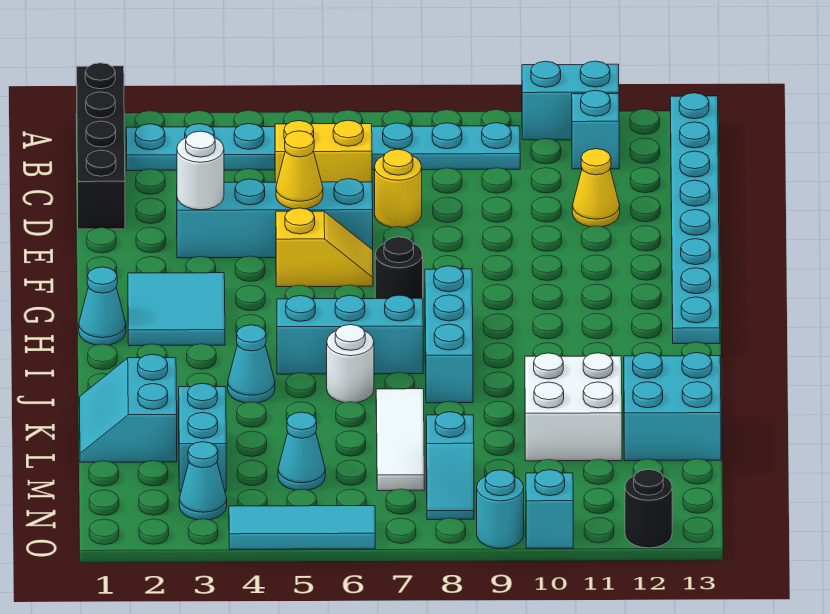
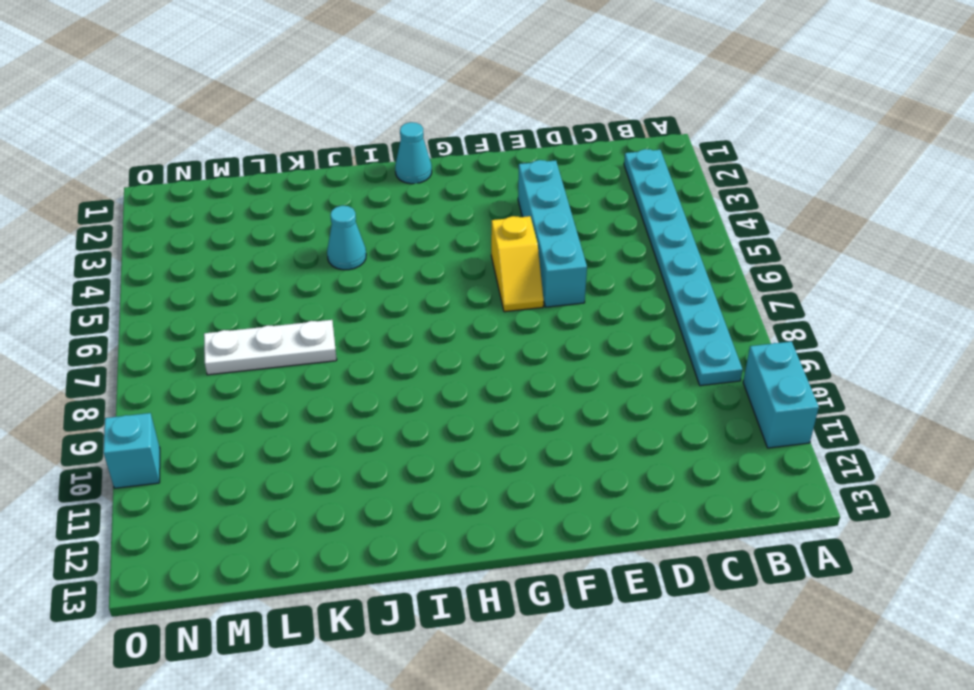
white plate K7:M7 level 1 -> white tile K7:M7 level 1
none -> black brick A1:D1 level 1
none -> cyan plate A13:H13 level 1
none -> cyan brick B11 level 1
none -> yellow brick C5:C6 level 1

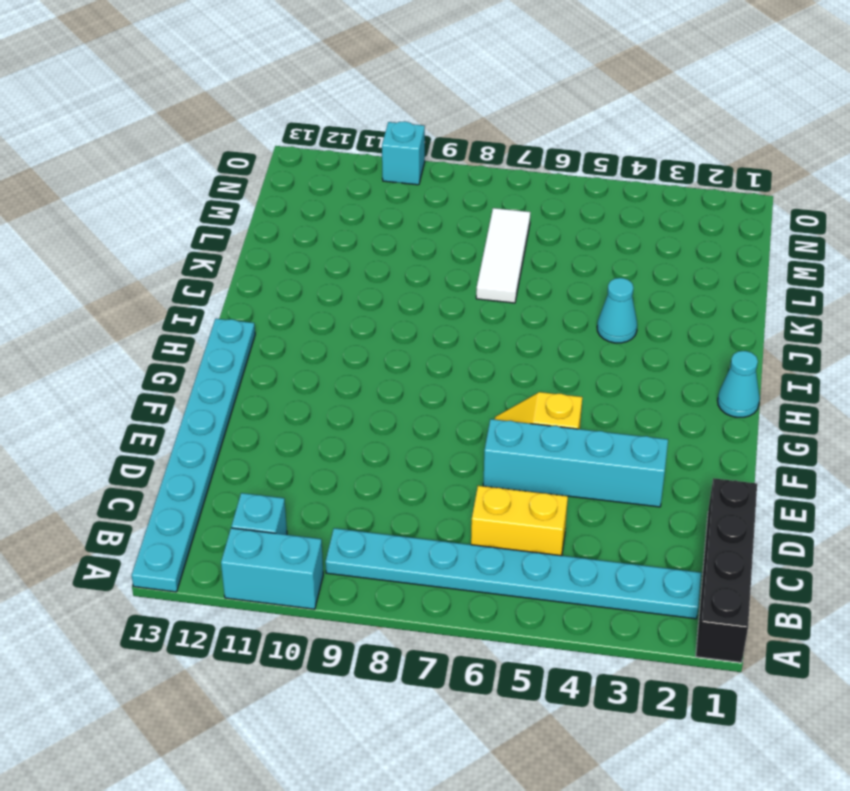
none -> yellow round brick D7 level 1
none -> yellow cone D11 level 1
none -> cyan tile G2:H3 level 1
none -> black round brick G7 level 1

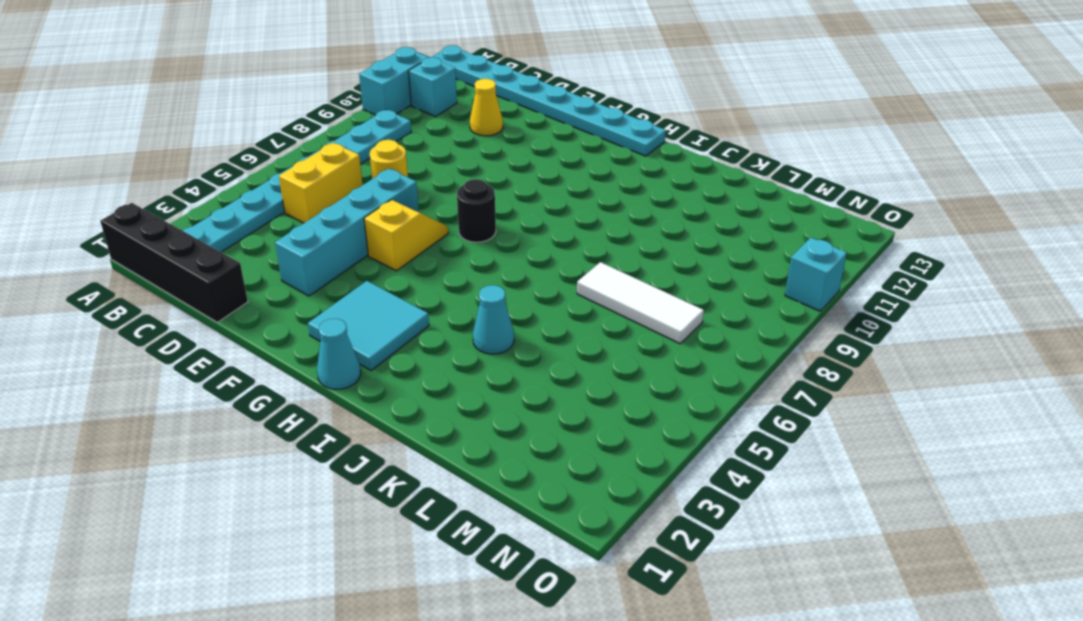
none -> cyan brick H8:J8 level 1
none -> cyan brick I5:I7 level 1
none -> white round brick J6 level 1
none -> cyan slope K1:L2 level 1 top 2

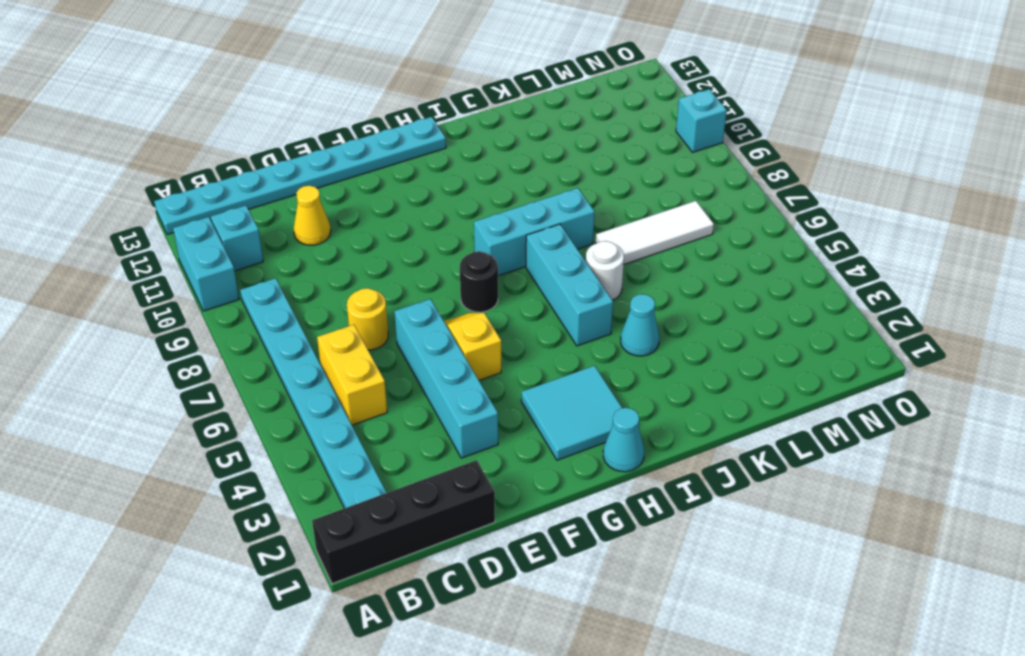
none -> cyan slope K1:L2 level 1 top 2
none -> white brick K10:L11 level 1
none -> cyan brick K12:L13 level 1
none -> cyan brick L3:M3 level 1

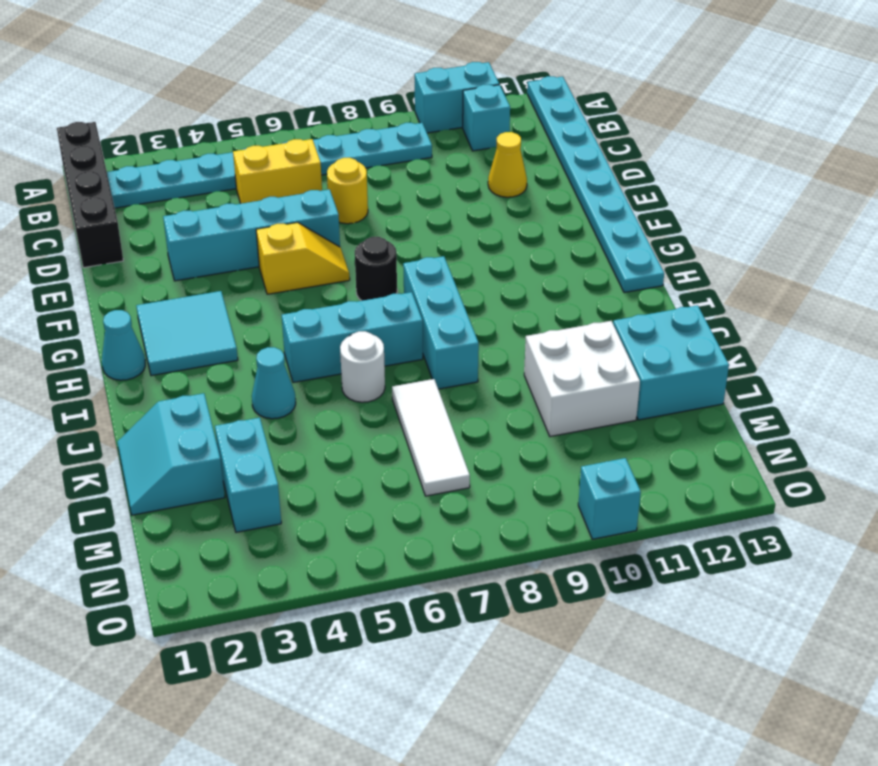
none -> cyan cone M5 level 1
none -> cyan slope M8:N8 level 1 top M
none -> cyan cone N3 level 1
none -> cyan tile O4:O6 level 1

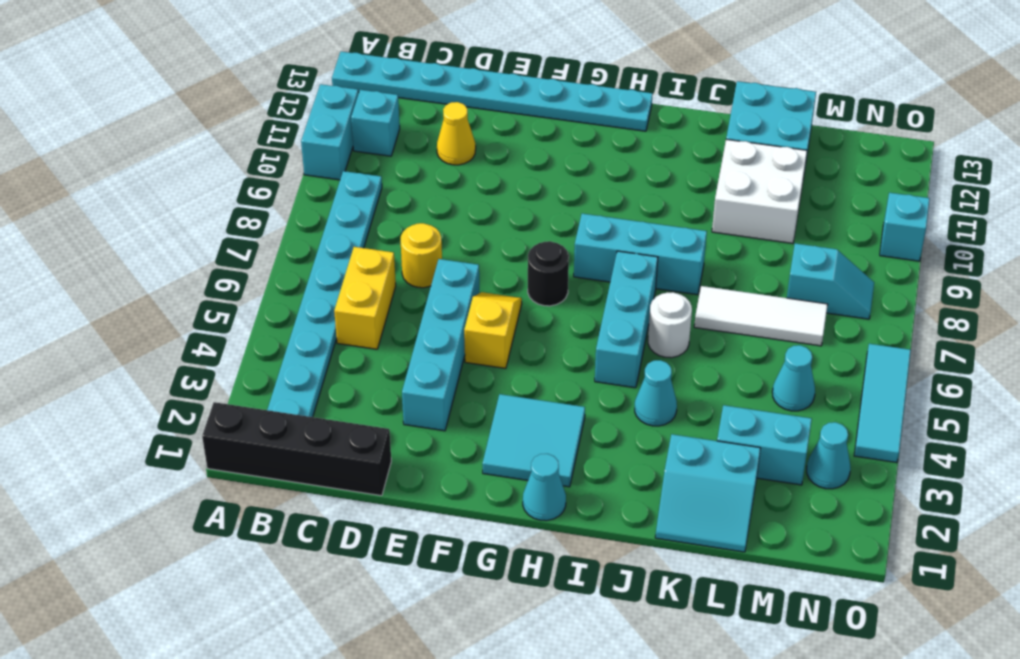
none -> cyan round brick O9 level 1
none -> black round brick O12 level 1
none -> white round brick E3 level 2
none -> yellow cone E5 level 2

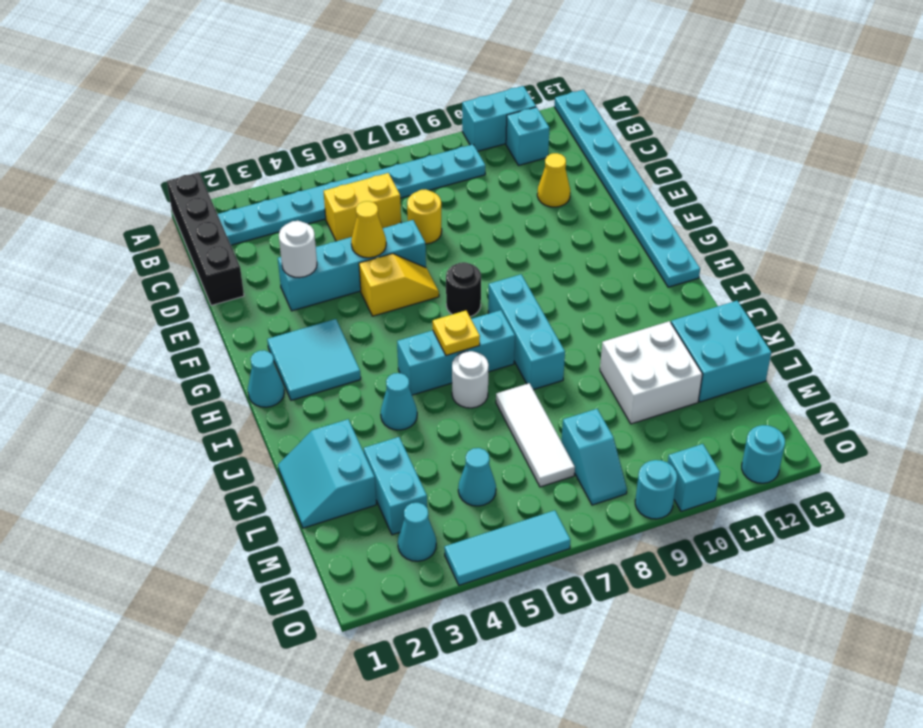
yellow plate I6 level 2 -> none
cyan round brick O12 level 1 -> black round brick O12 level 1

